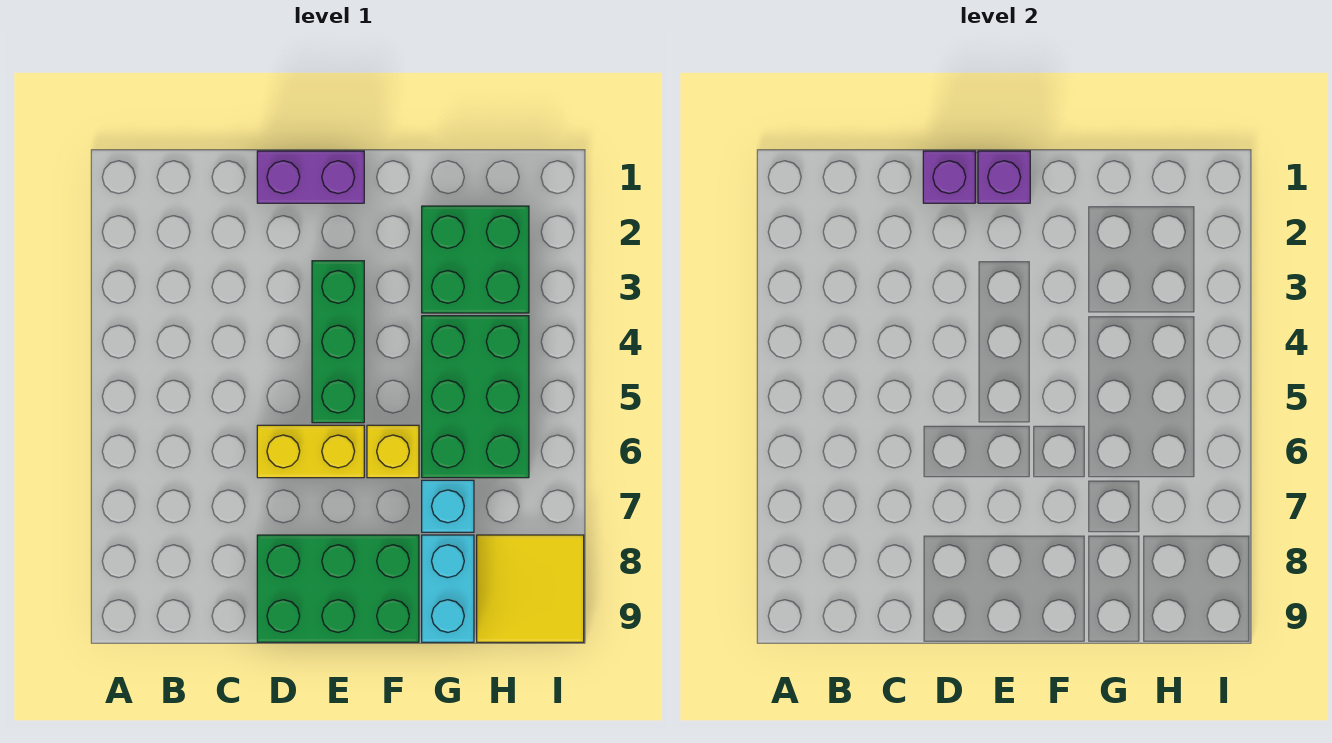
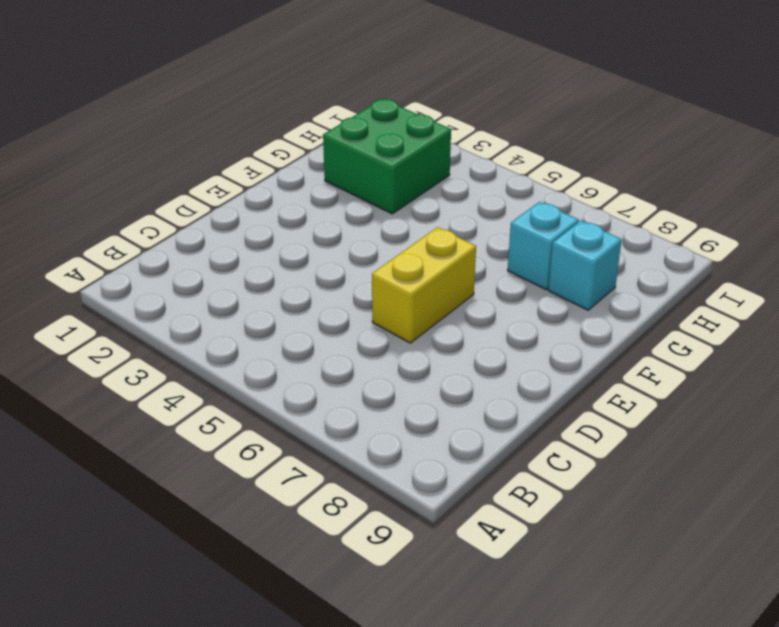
cyan brick G8 level 1 -> cyan brick G8:G9 level 1
none -> purple brick D1:E1 level 1
none -> green brick D8:F9 level 1
none -> green brick E3:E5 level 1

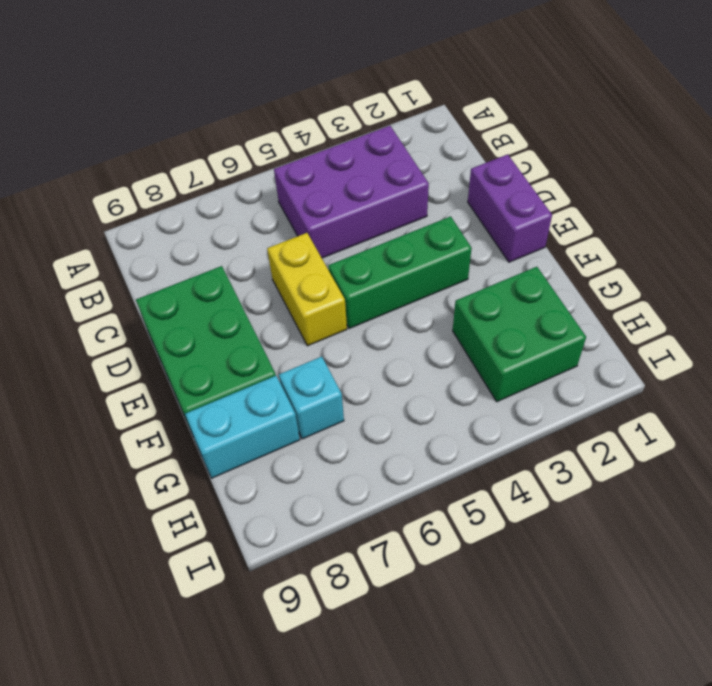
purple brick B3:C5 level 1 -> none
none -> yellow brick F6 level 1
none -> green brick G4:H6 level 1
none -> yellow tile H8:I9 level 1

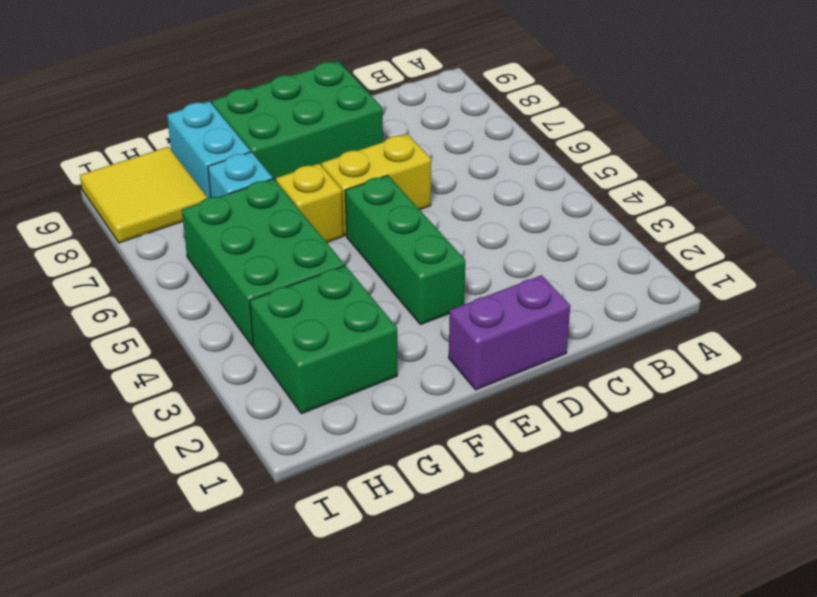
none -> purple brick D1 level 2
none -> purple brick E1 level 2

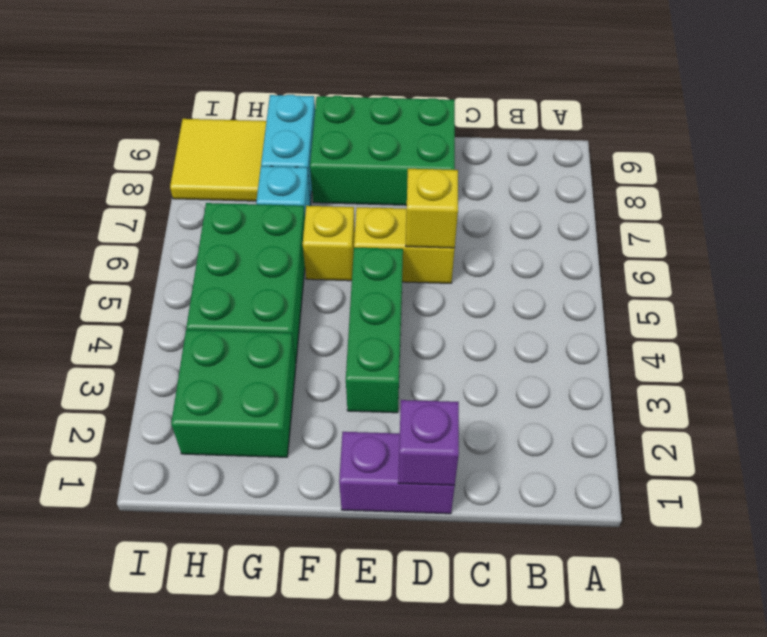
yellow brick D6 level 2 -> none
none -> purple brick E1 level 2

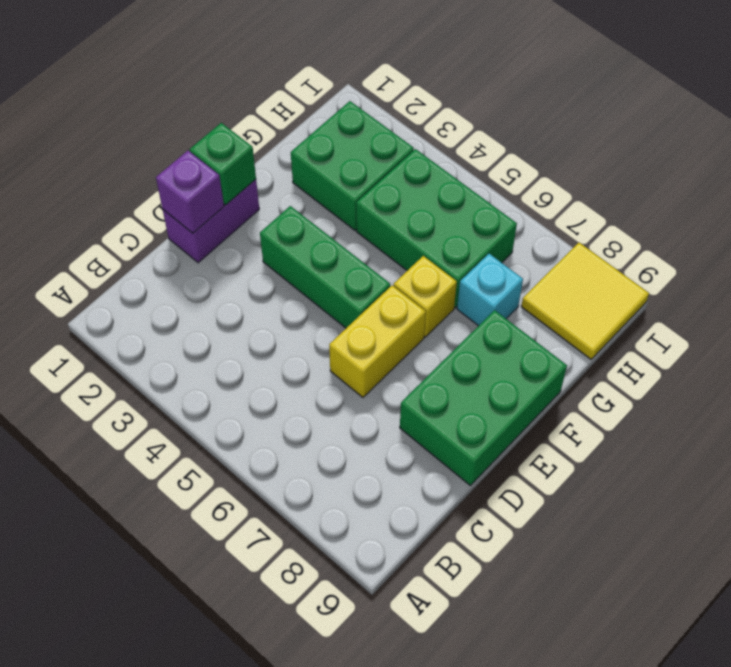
green brick E1 level 2 -> purple brick E1 level 2
none -> cyan brick G8:G9 level 1

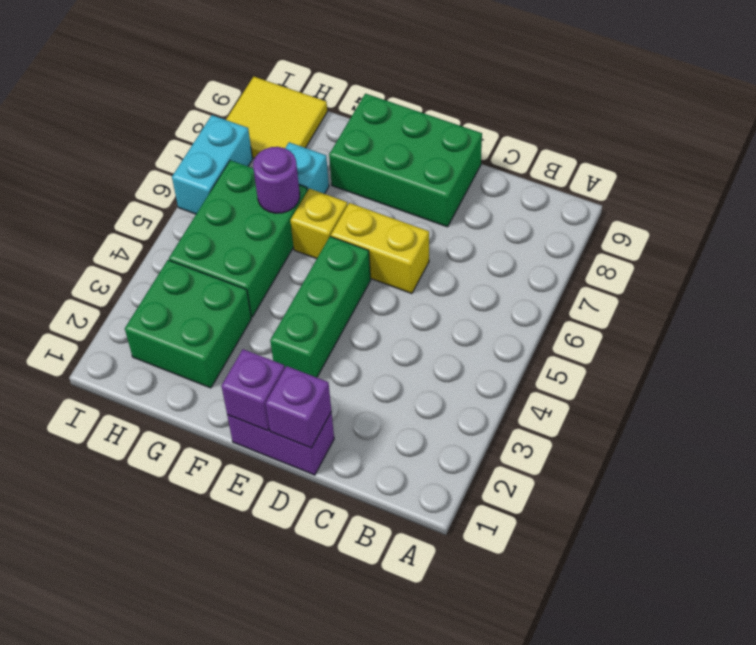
purple round brick G6 level 2 -> none
cyan brick I6:I7 level 1 -> cyan brick G8:G9 level 1

